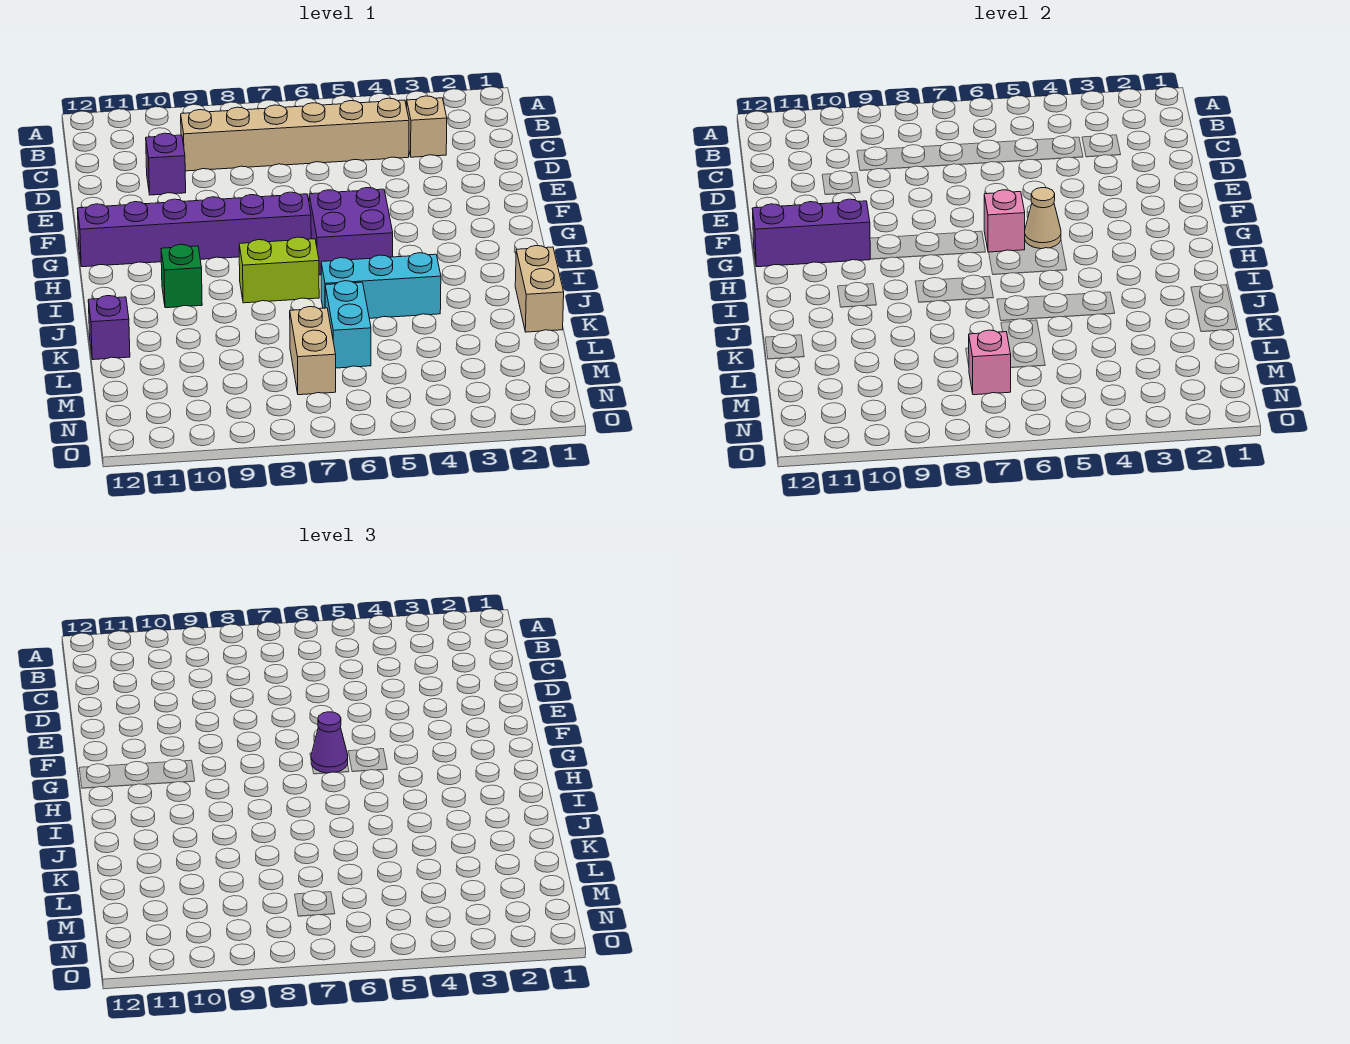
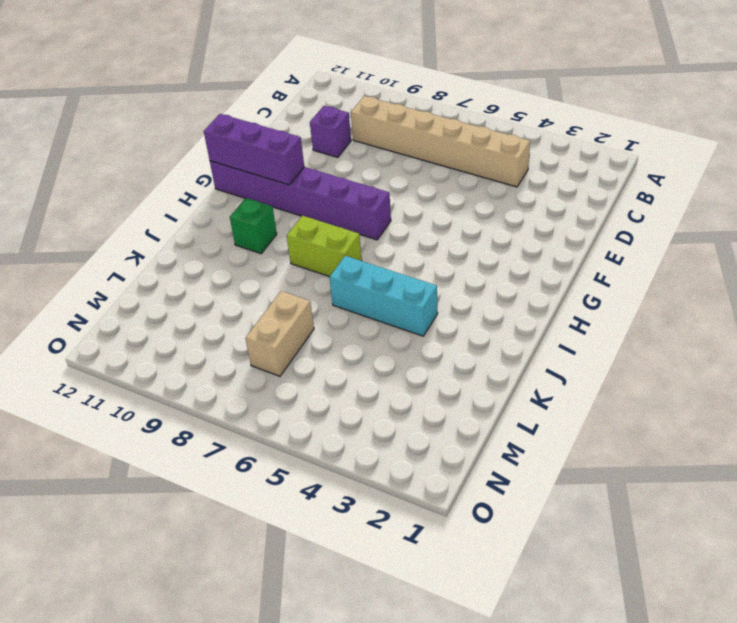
none -> tan brick C3 level 1
none -> purple brick G5:H6 level 1
none -> tan brick J1:K1 level 1

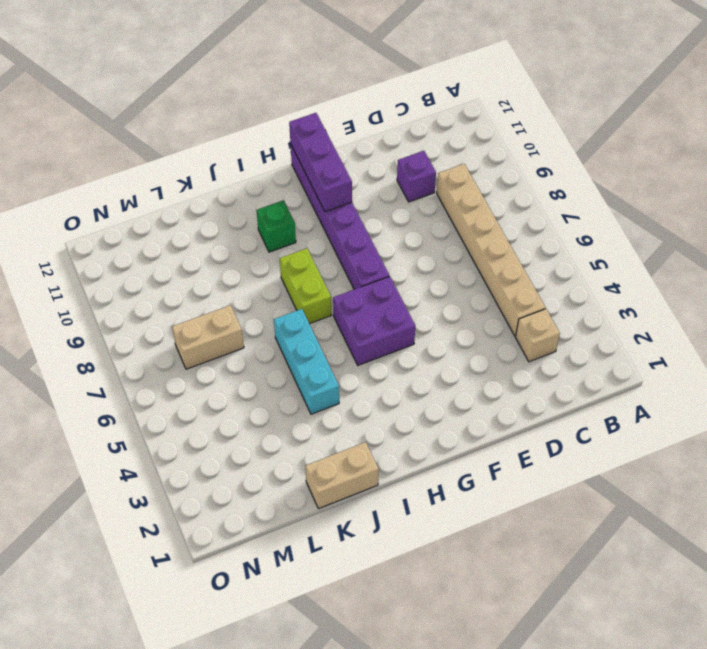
none -> cyan brick K6:L6 level 1
none -> purple brick K12 level 1
none -> tan cone G5 level 2

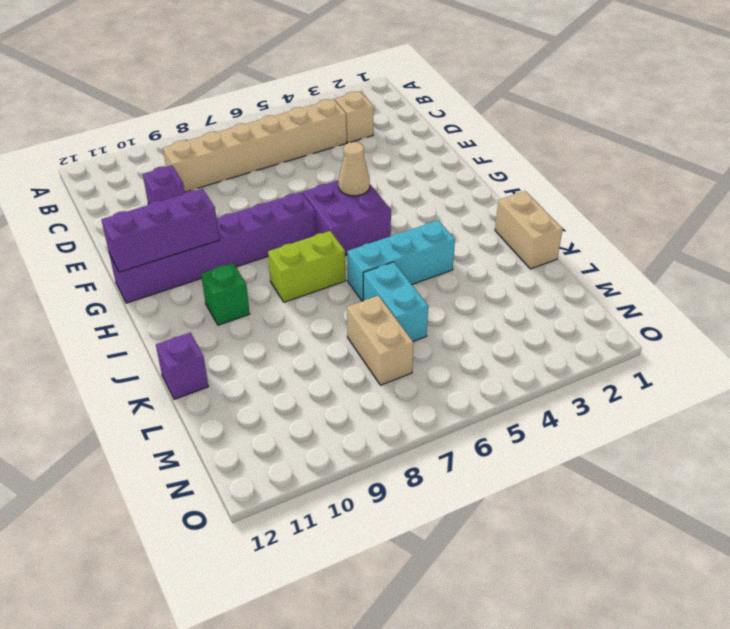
none -> pink brick G6 level 2
none -> pink brick M7 level 2
none -> purple cone G6 level 3

